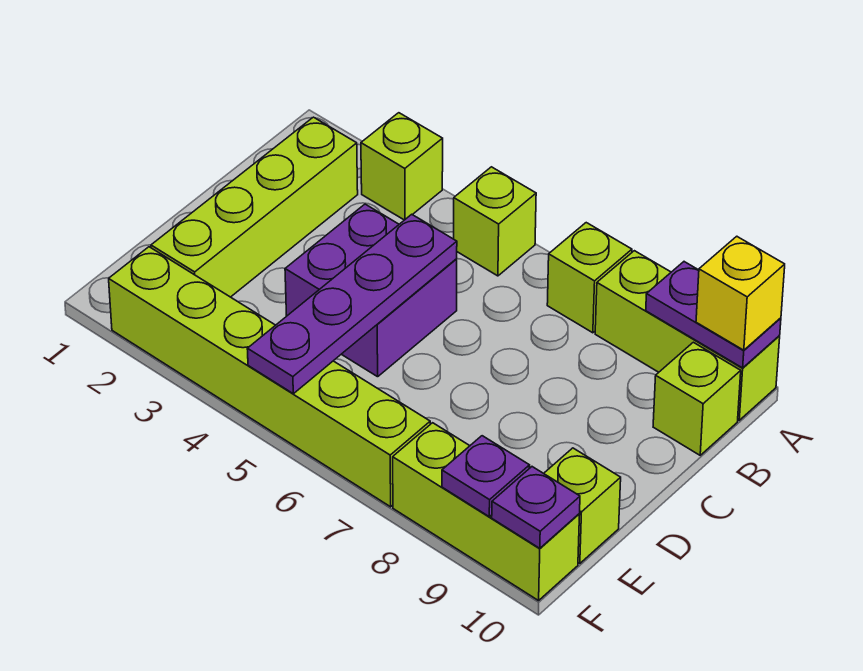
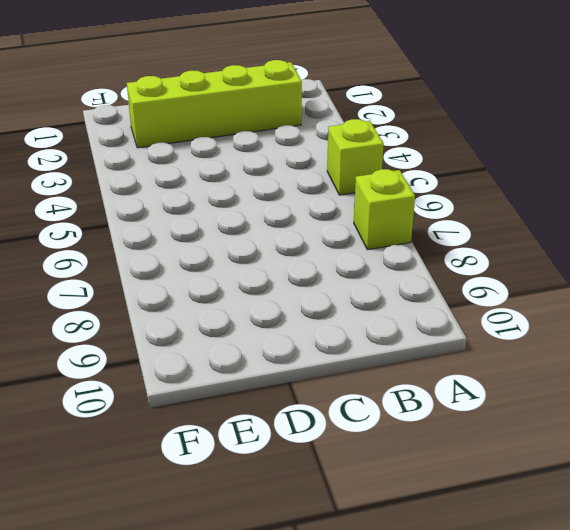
none -> lime brick A3 level 1
none -> lime brick A8:A10 level 1
none -> lime brick B10 level 1

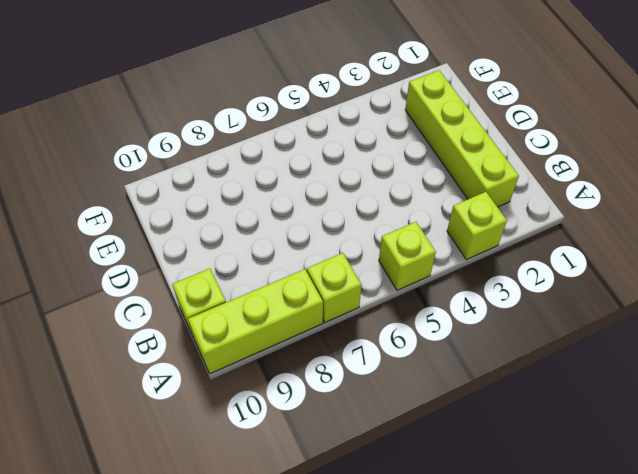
none -> purple brick C4:D5 level 1
none -> lime brick E10 level 1
none -> lime brick F2:F7 level 1

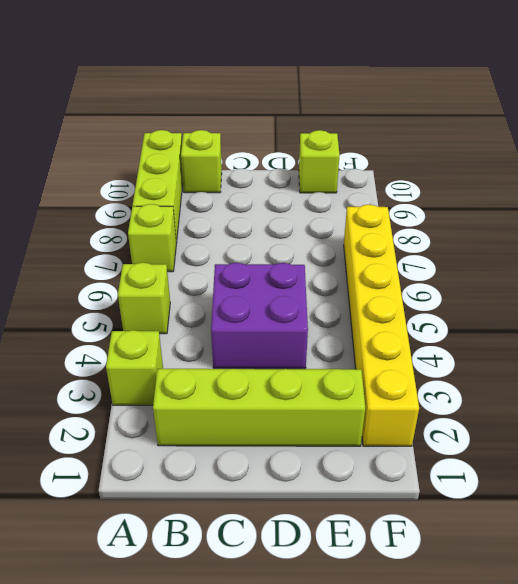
yellow brick F2:F7 level 1 -> lime brick F2:F7 level 1
none -> lime brick F8:F10 level 1
none -> purple plate A9:A10 level 2
none -> purple plate C5:F5 level 2

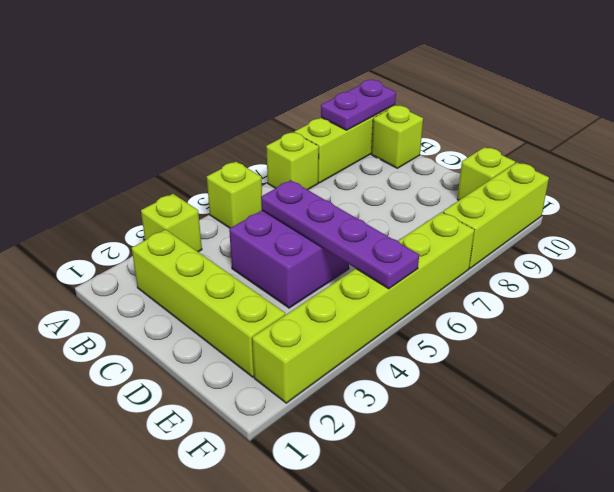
none -> purple plate F9 level 2
none -> purple plate F10 level 2
none -> yellow brick A10 level 3

